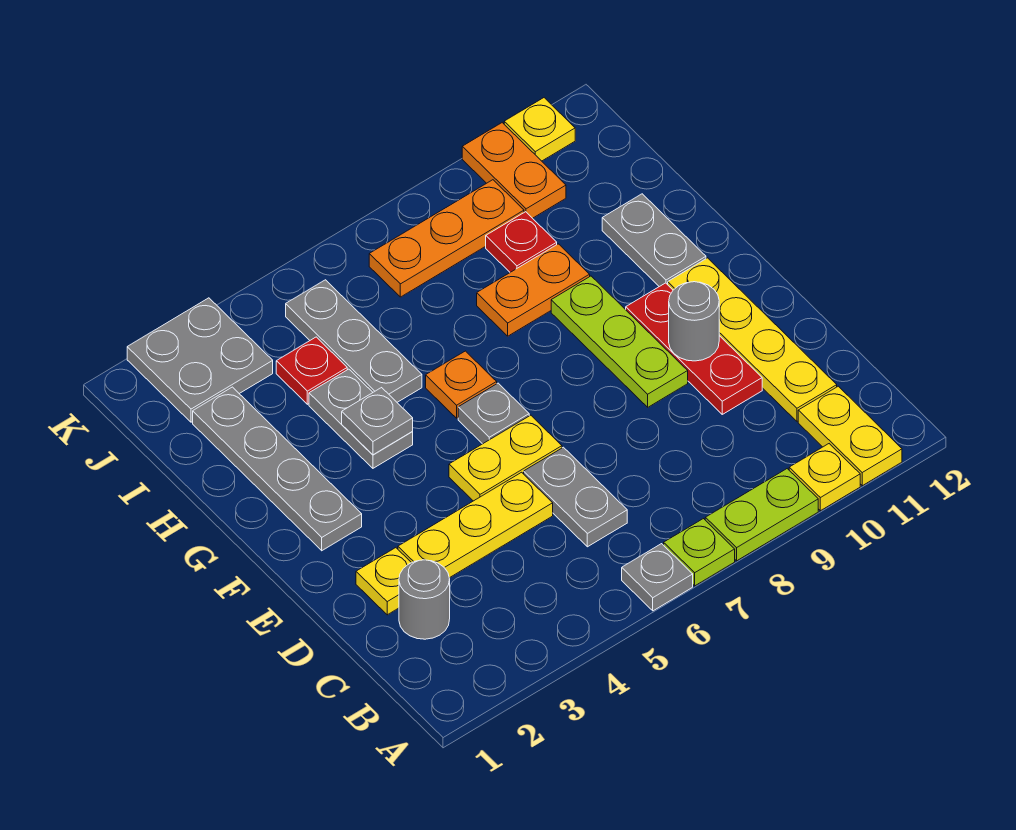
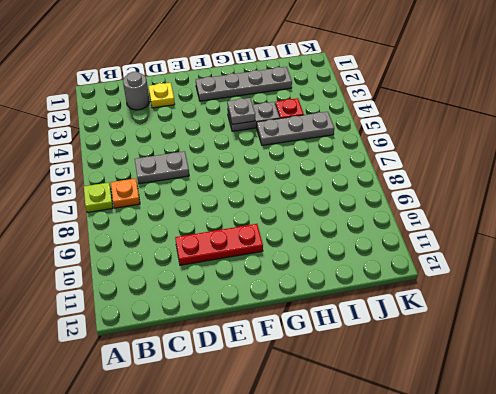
orange plate B7 level 1 -> orange plate G6 level 1
none -> grey plate A6 level 1
none -> lime plate A8:A9 level 1
none -> yellow plate A10 level 1

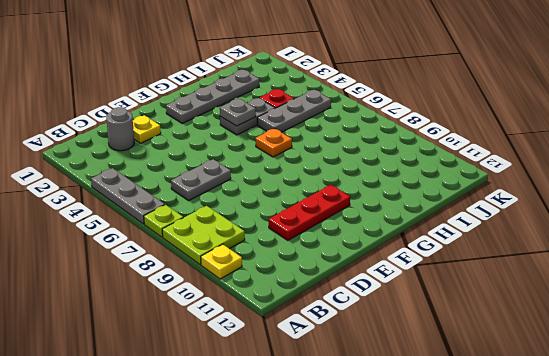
grey plate A4:A6 level 1 -> grey plate A6 level 1
lime plate A8:B9 level 1 -> lime plate A8:A9 level 1
none -> yellow plate A11:B11 level 1
none -> yellow plate C11:F11 level 1
none -> yellow plate D3:D5 level 1

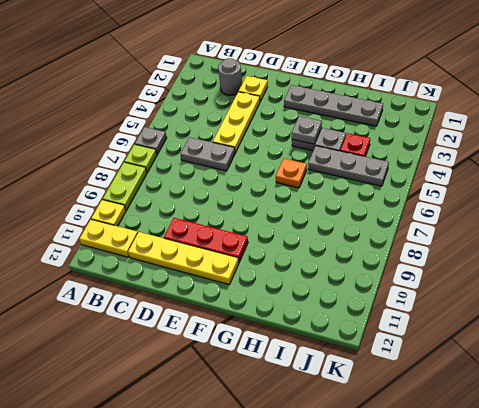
none -> yellow plate E5:E6 level 1
none -> lime plate E9:G9 level 1
none -> grey plate F6 level 1

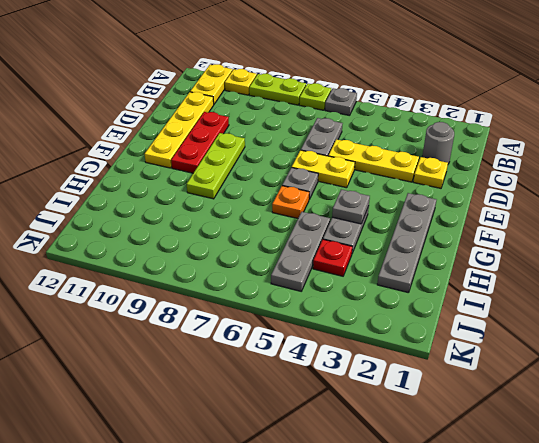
none -> grey plate G11:H11 level 1
none -> orange plate H8:H9 level 1
none -> red plate I9 level 1

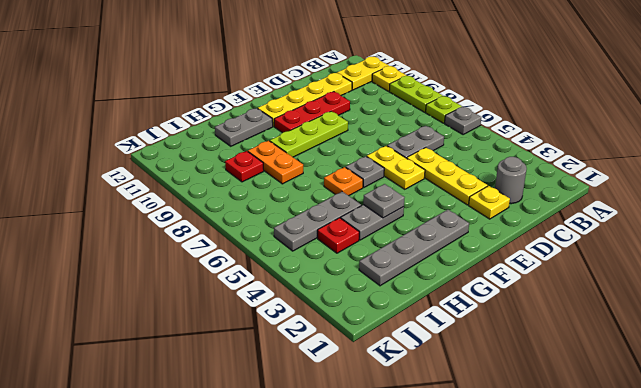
none -> grey plate J2:K3 level 1
none -> orange plate J7:J9 level 1
none -> orange plate J10:K10 level 1

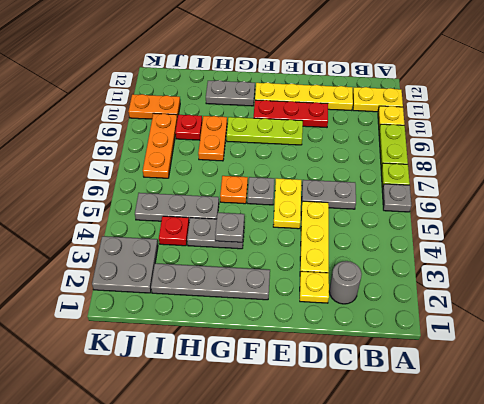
none -> yellow plate K11 level 1
none -> grey round brick E10 level 2

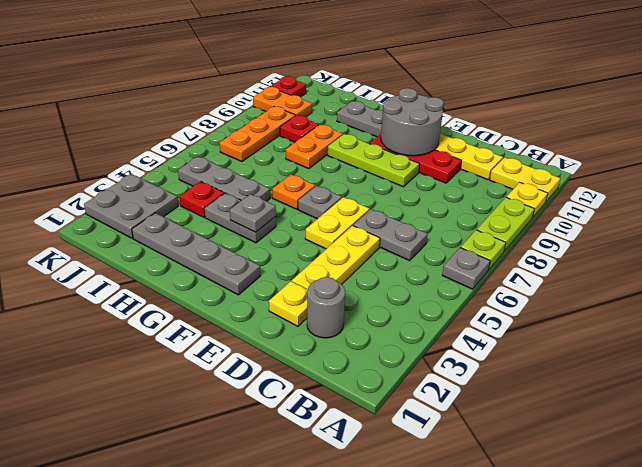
grey round brick E10:F11 level 2 -> grey round brick E10 level 2
red plate K11 level 1 -> yellow plate K11 level 1

